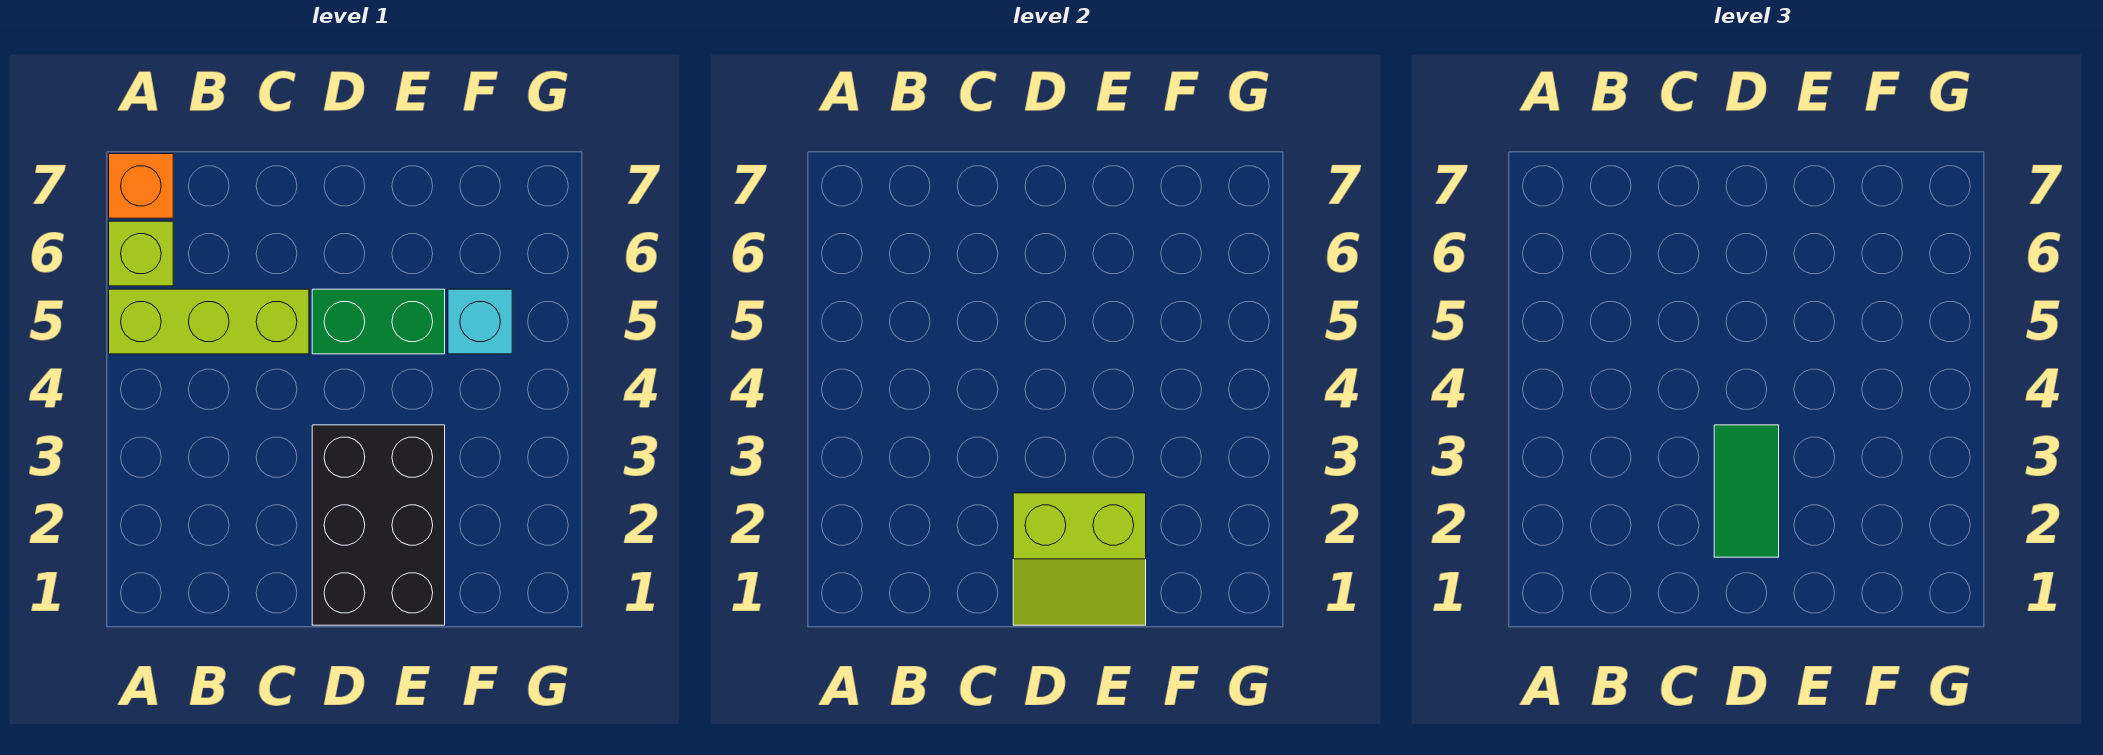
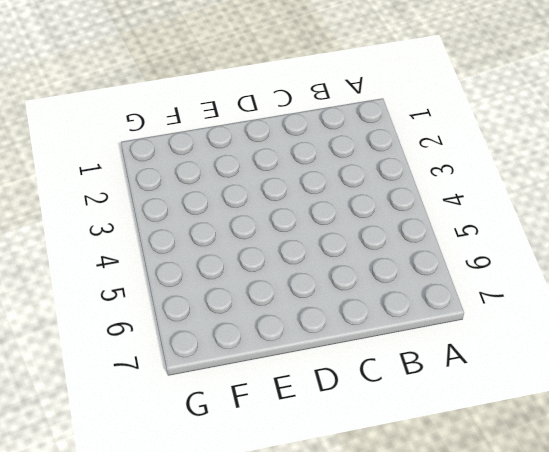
none -> lime brick A5:C5 level 1
none -> lime brick A6 level 1

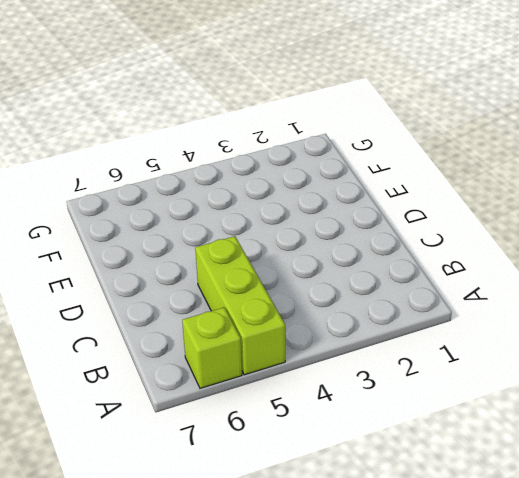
none -> orange brick A7 level 1
none -> black brick D1:E3 level 1

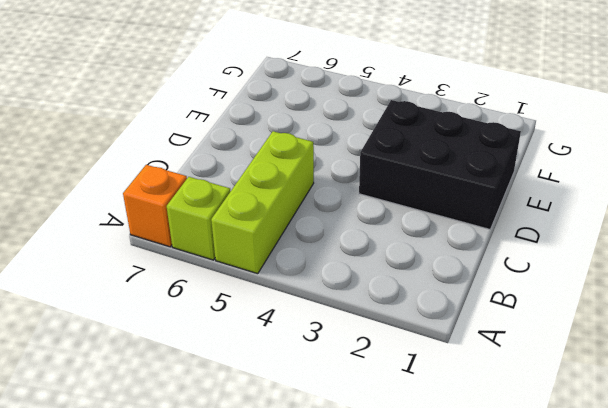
none -> green brick D5:E5 level 1
none -> cyan brick F5 level 1

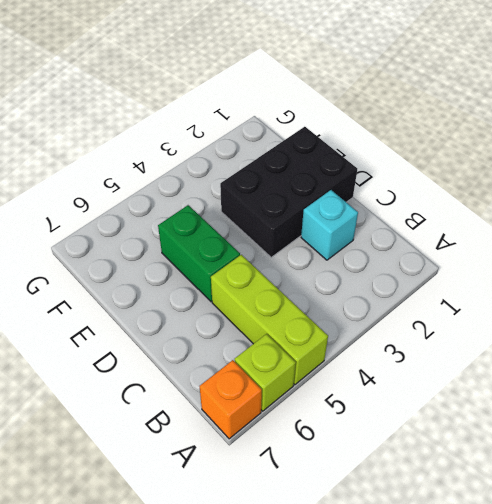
cyan brick C2 level 1 -> cyan brick F5 level 1
none -> lime slope D1:E2 level 2 top 2
none -> green tile D2:D3 level 3

